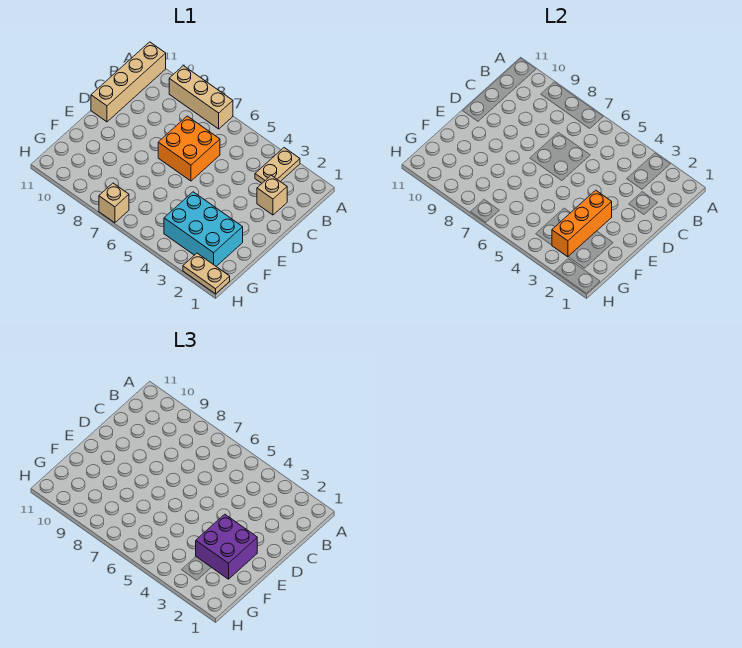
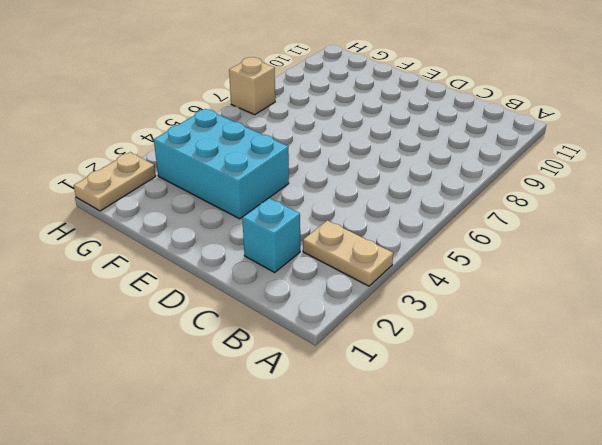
cyan brick C2 level 1 -> tan brick C2 level 1
cyan brick E3:G4 level 1 -> cyan brick F2:G4 level 1
none -> tan brick A7:A9 level 1
none -> tan brick A11:D11 level 1

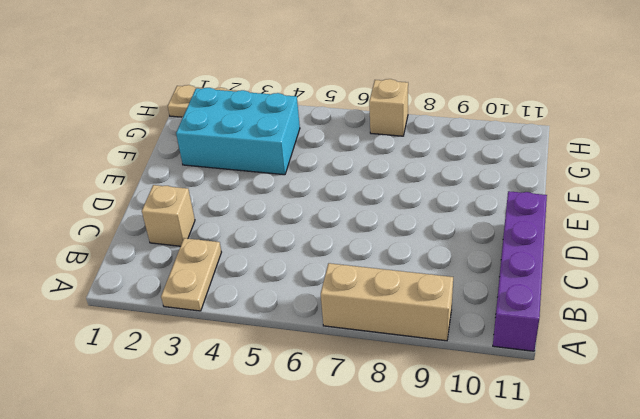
purple brick A11:D11 level 1 -> tan brick A11:D11 level 1
none -> orange brick C6:D7 level 1
none -> orange brick E3:G3 level 2

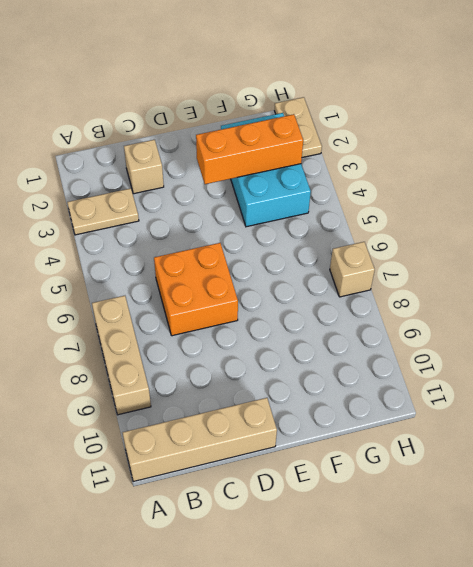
none -> purple brick E2:F3 level 3

